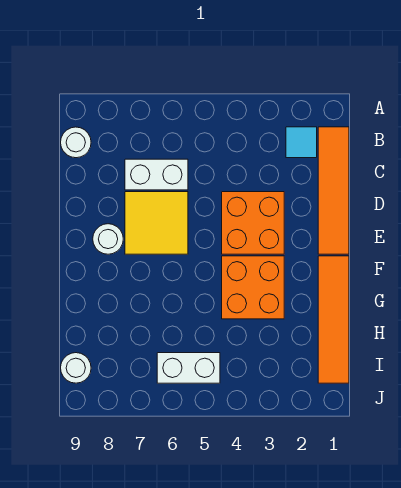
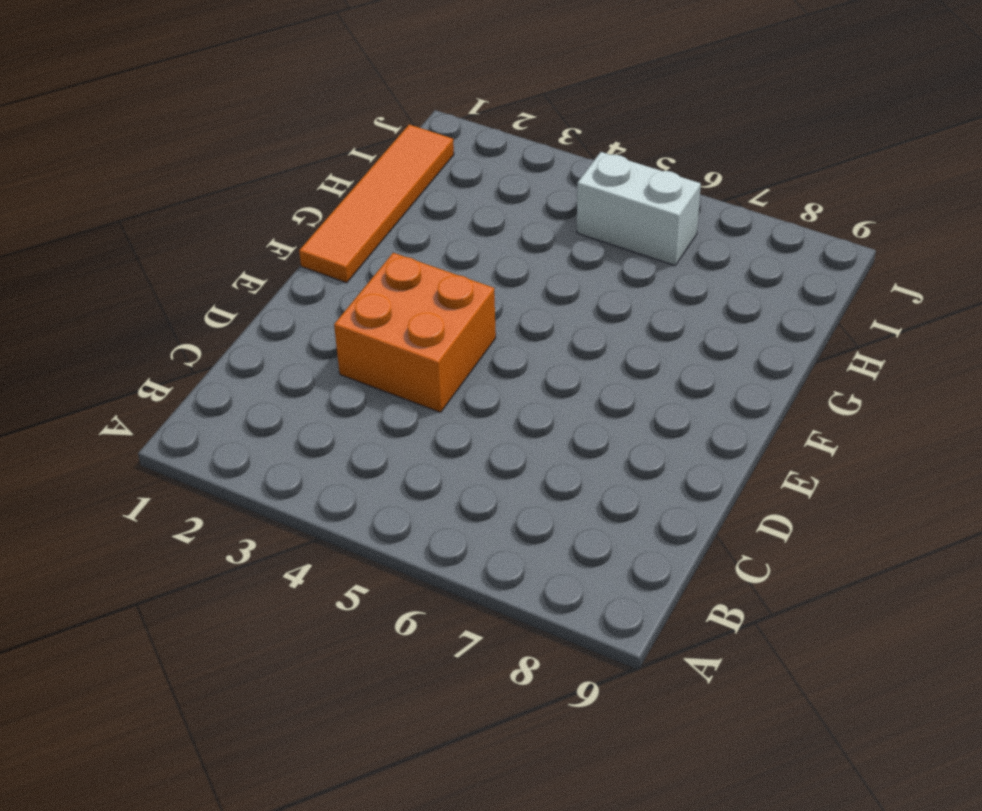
none -> orange tile B1:E1 level 1
none -> cyan tile B2 level 1

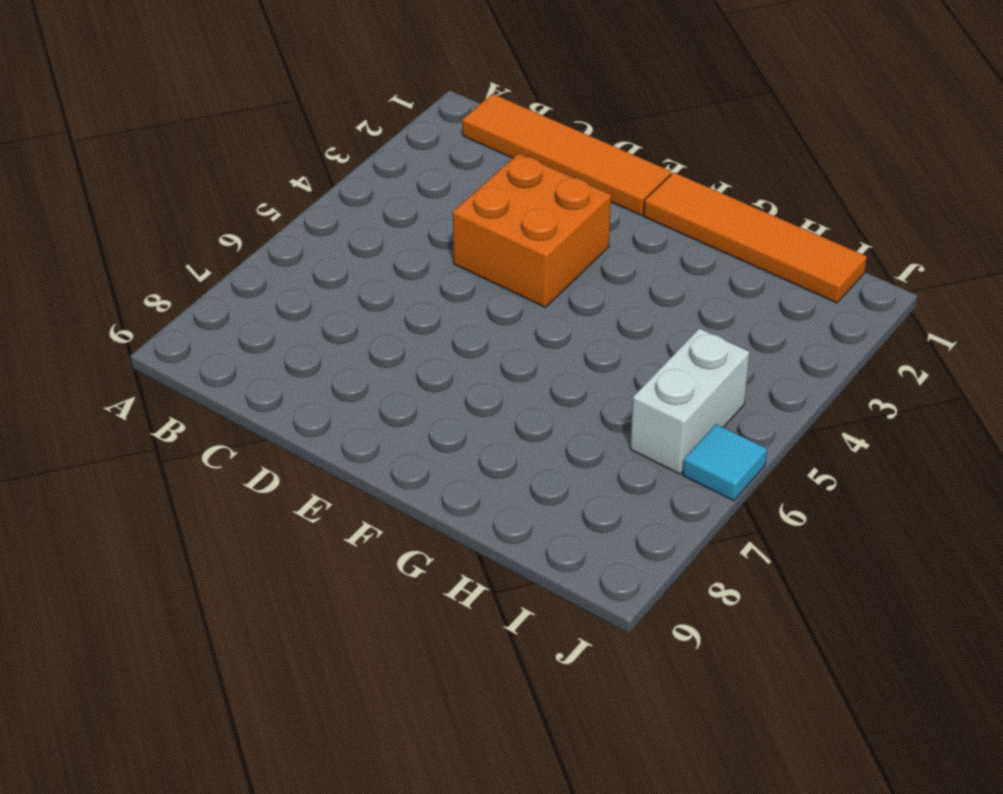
cyan tile J6 level 1 -> cyan tile B2 level 1
none -> white round brick B9 level 1
none -> white brick C6:C7 level 1

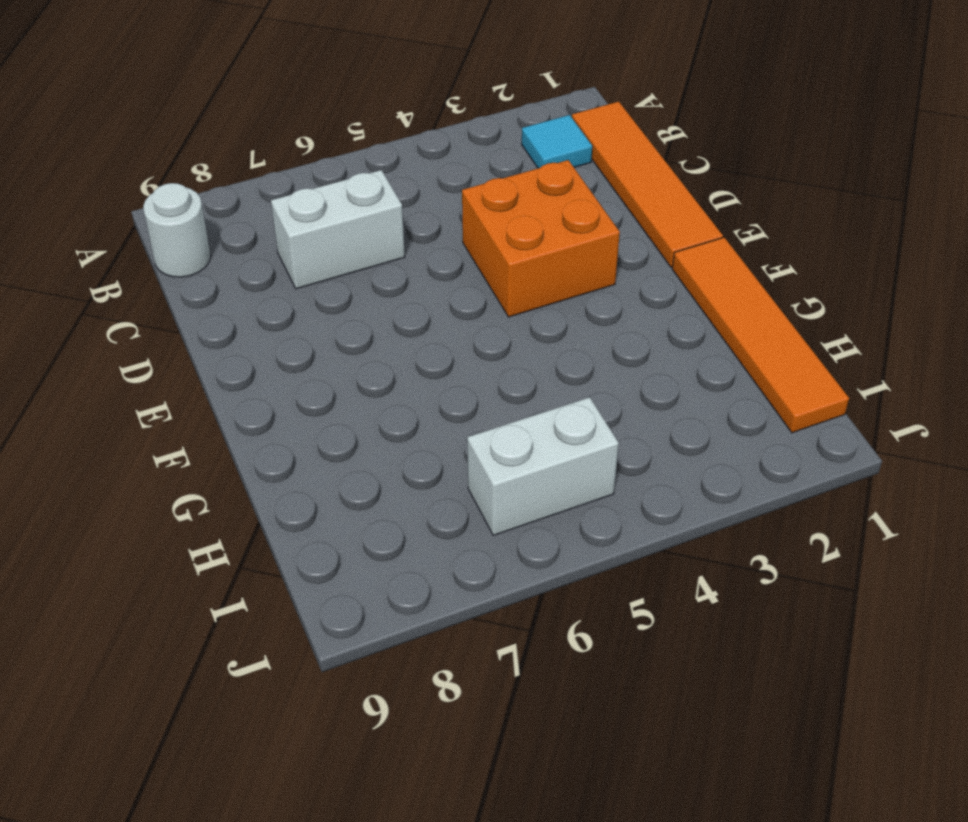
none -> yellow tile D6:E7 level 1
none -> white round brick E8 level 1

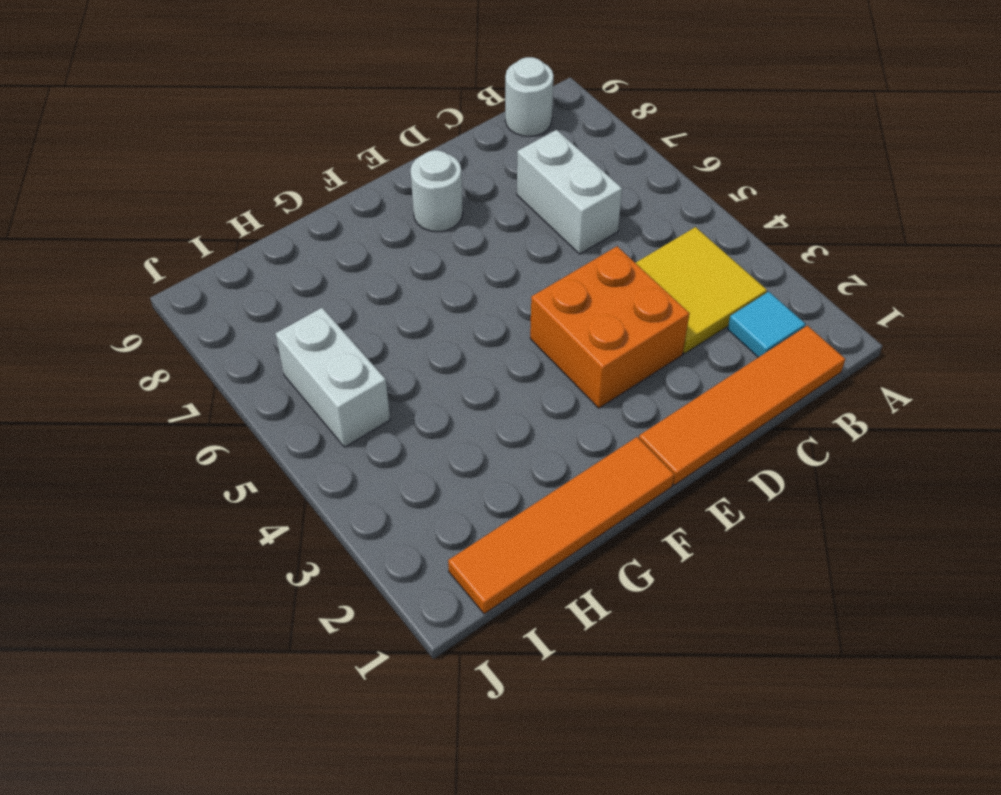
yellow tile B3:C4 level 1 -> yellow tile D6:E7 level 1
none -> orange brick F3:G4 level 1
none -> white round brick I9 level 1

